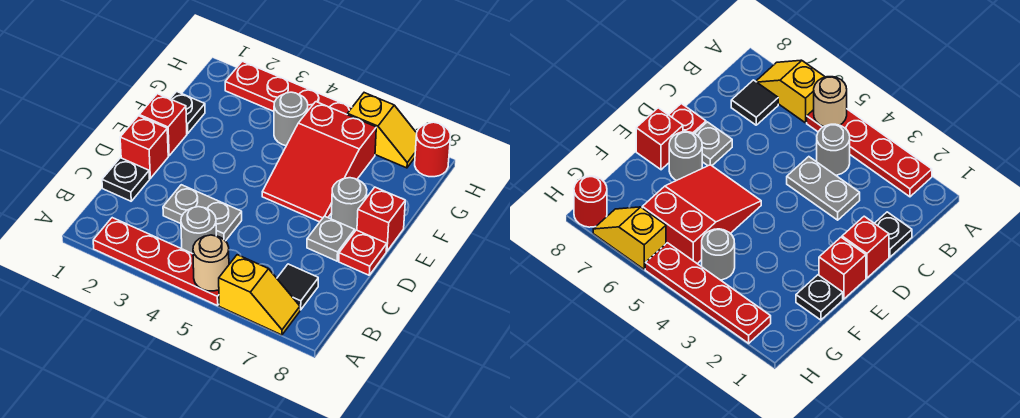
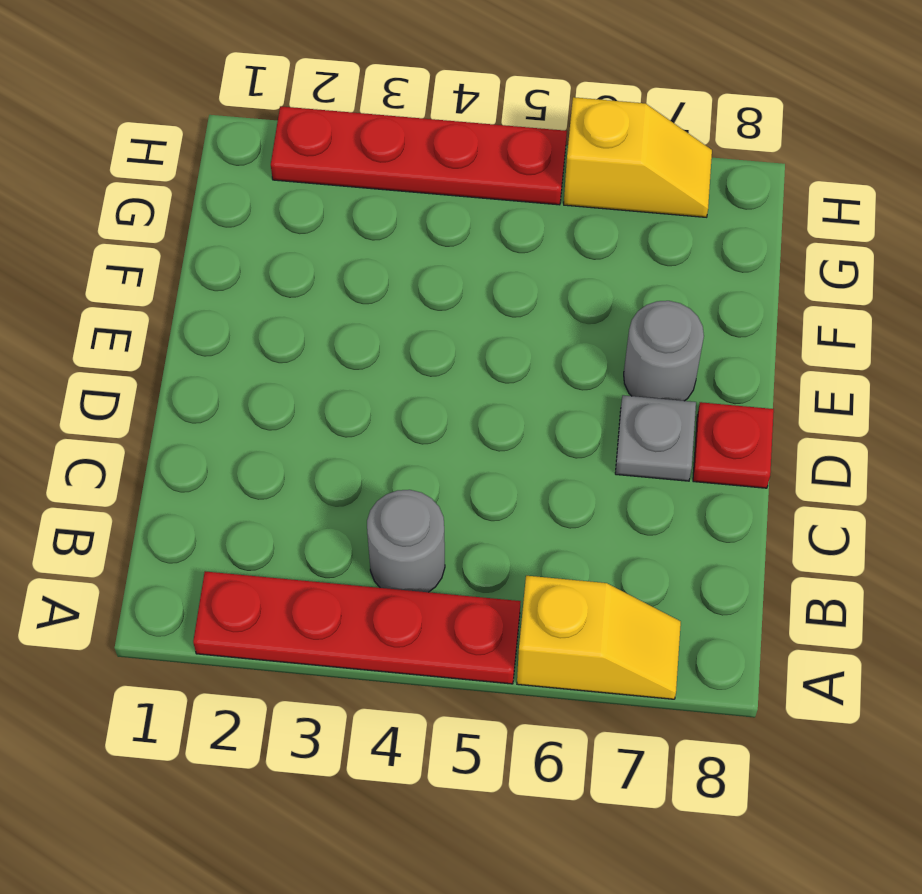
none -> black tile B7 level 1
none -> black plate C1 level 1
none -> grey plate C3:C4 level 1

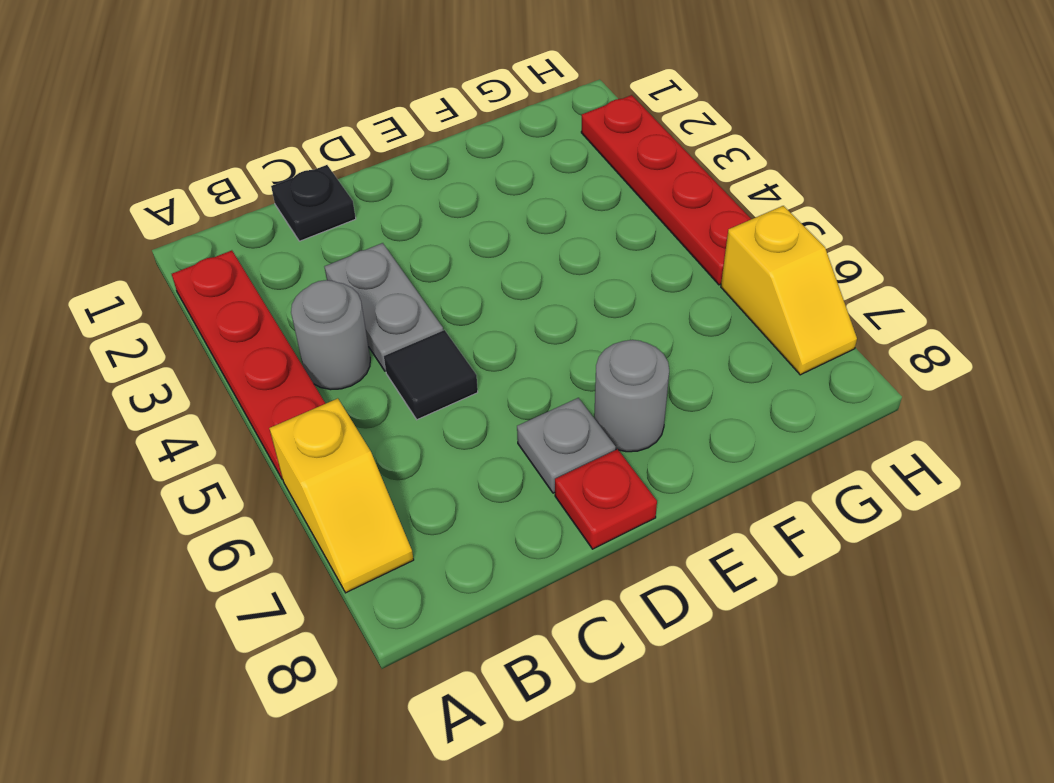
black tile C5 level 1 -> black tile B7 level 1
none -> red brick D1 level 1
none -> red brick E1 level 1
none -> red slope E5:G6 level 1 top G

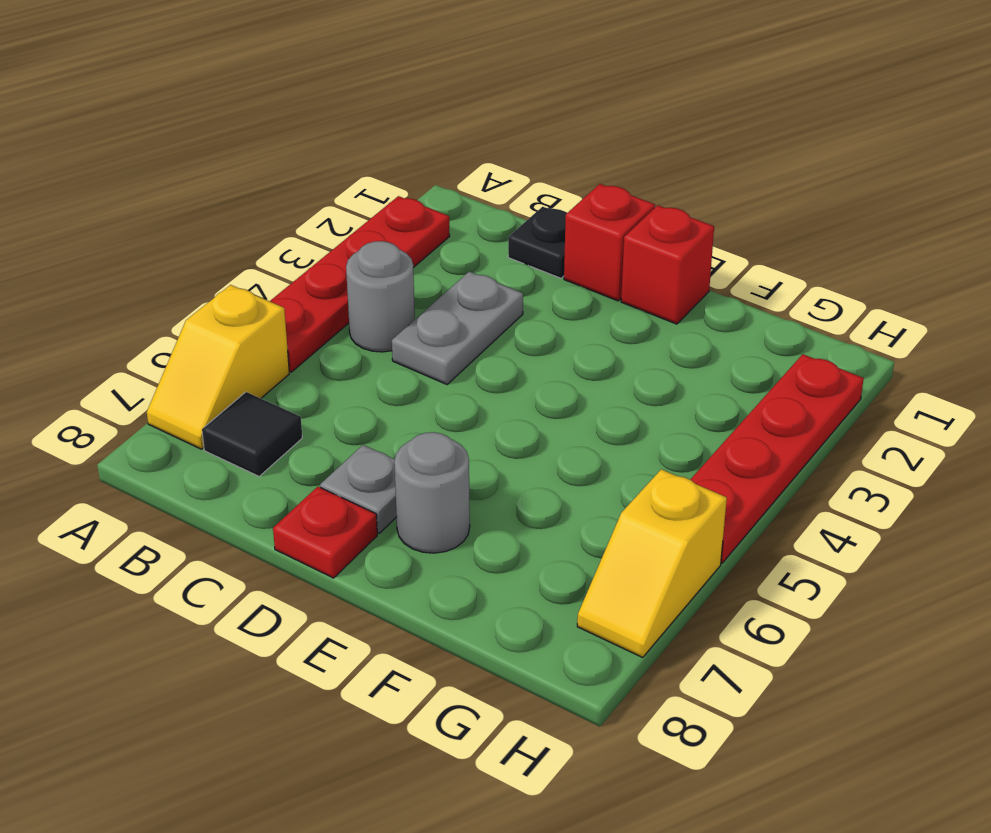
none -> red slope E5:G6 level 1 top G
none -> red brick E8 level 1
none -> black plate F1 level 1

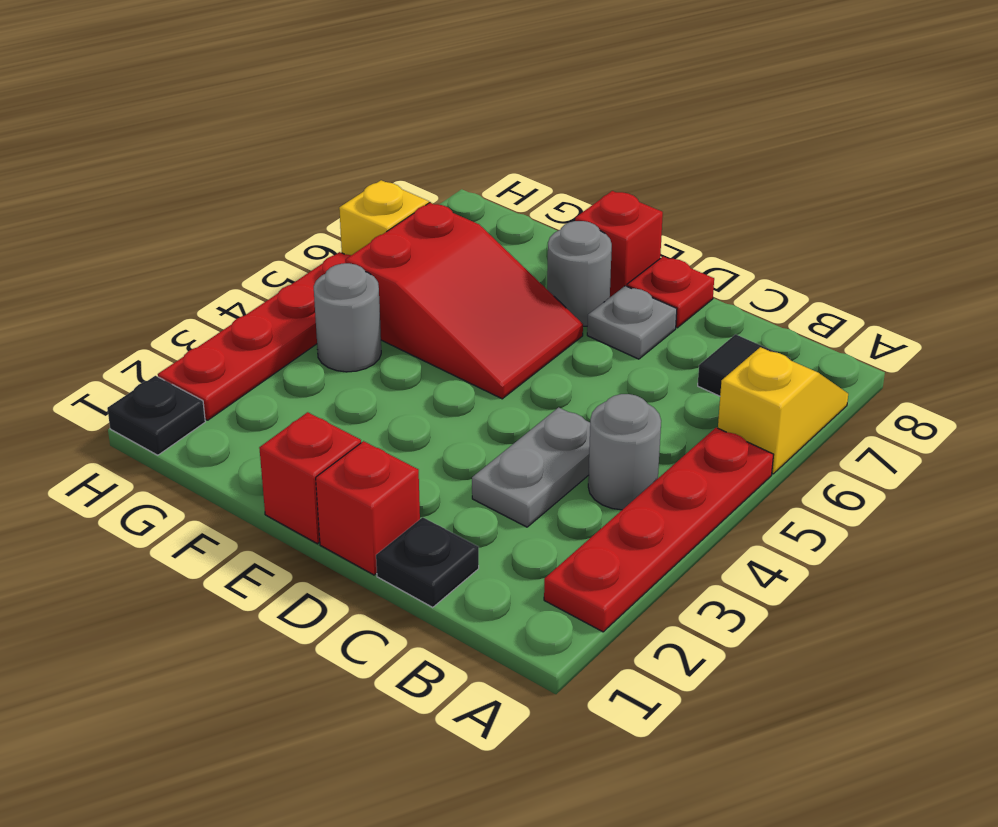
black plate H1 level 1 -> black plate F1 level 1
none -> red round brick H8 level 1
none -> tan round brick A5 level 2

